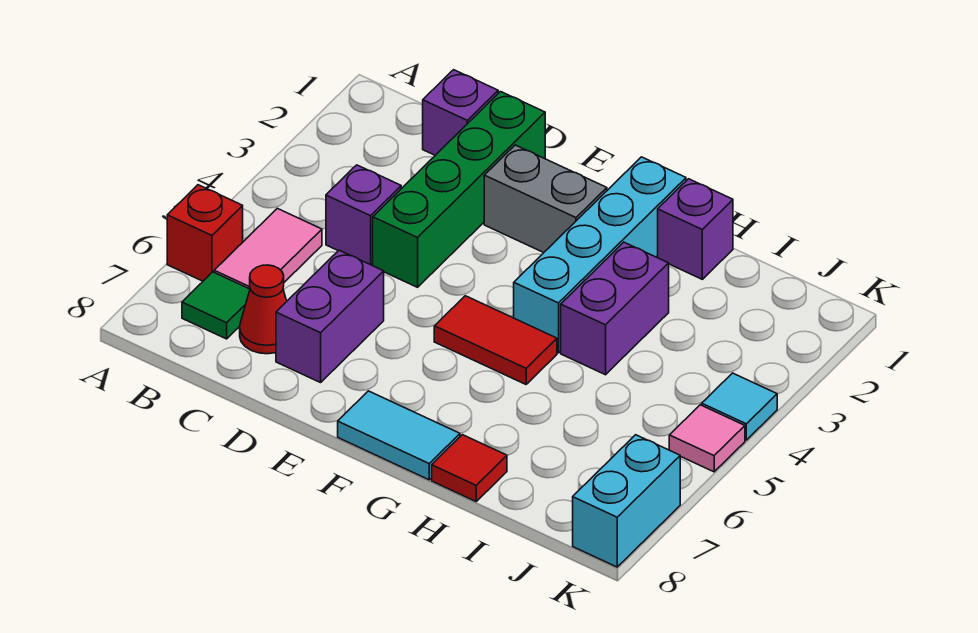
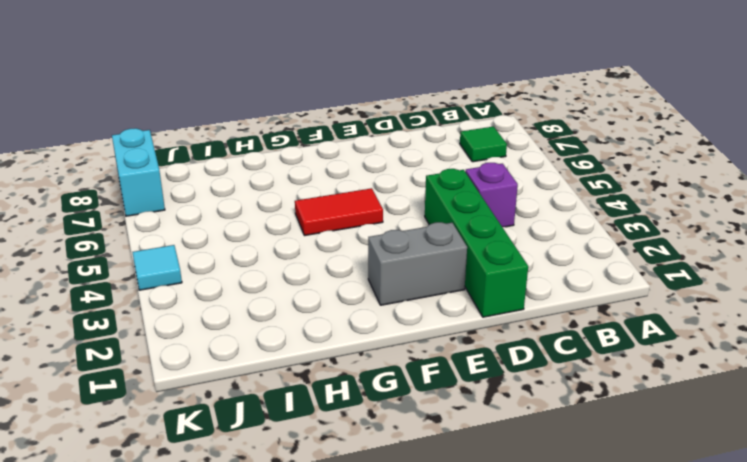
none -> red brick A6 level 1
none -> pink tile B5:B6 level 1
none -> purple brick C1 level 1

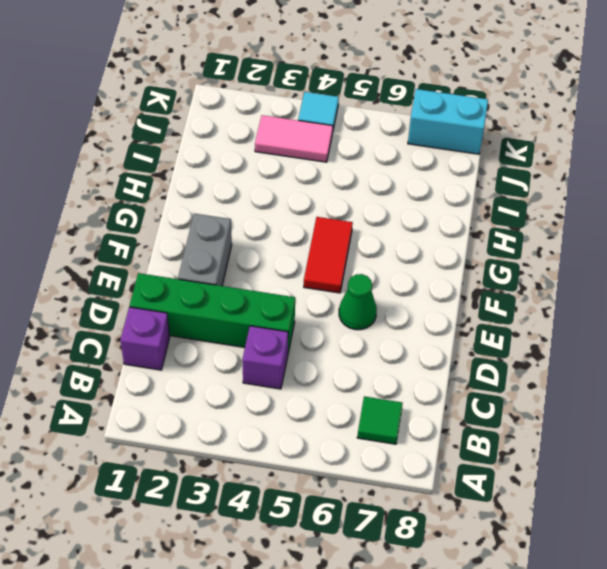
green cone E6 level 1 -> none
pink tile J3:J4 level 1 -> pink tile B5:B6 level 1
none -> red brick A6 level 1
none -> red cone C7 level 1
none -> purple brick D6:D7 level 1

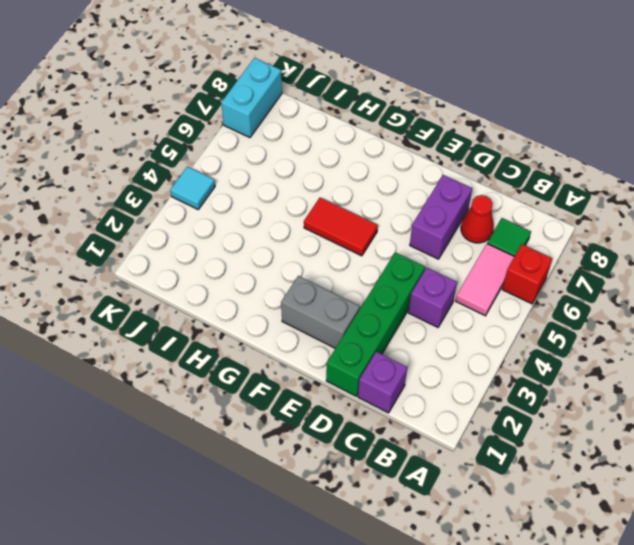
none -> cyan tile F8:G8 level 1
none -> cyan brick G1:G4 level 1
none -> purple brick H1 level 1

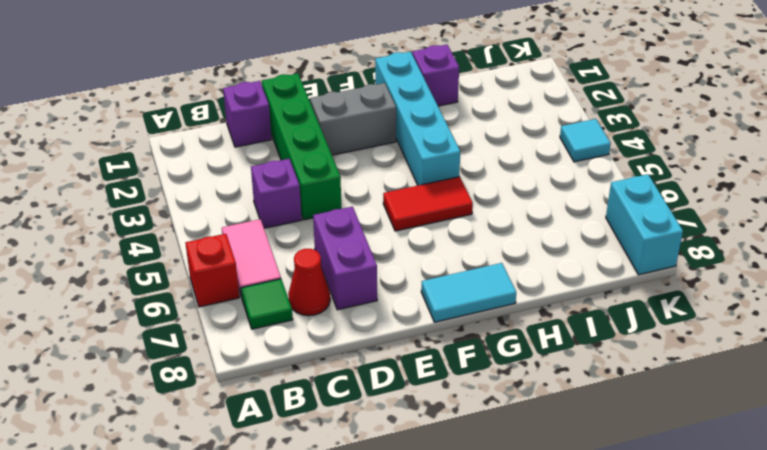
none -> purple brick H3:H4 level 1
none -> red tile H8 level 1
none -> pink tile K5 level 1

